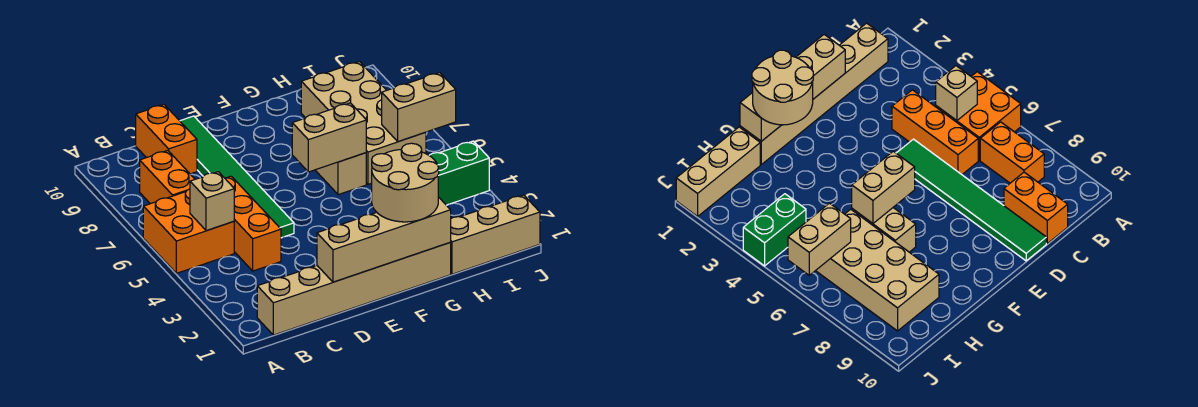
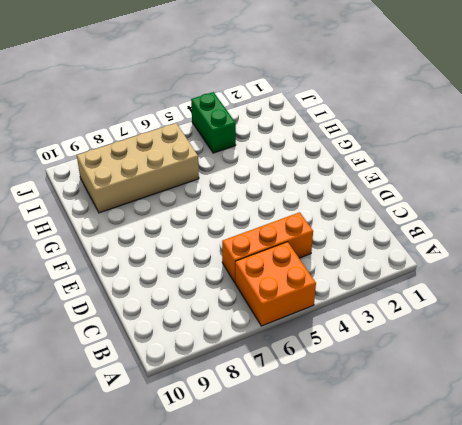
none -> tan brick B1:G1 level 1
none -> orange brick B7:B8 level 1
none -> orange brick C9:C10 level 1

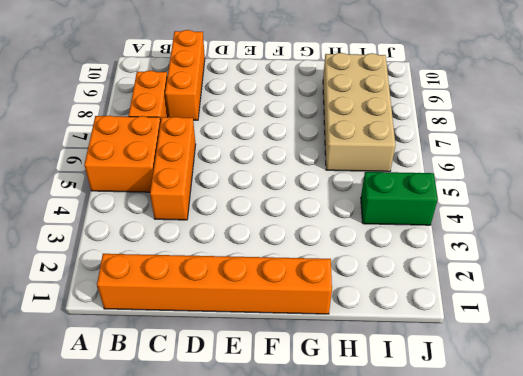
orange brick B1:G1 level 1 -> tan brick B1:G1 level 1
orange brick C8:C10 level 1 -> orange brick C9:C10 level 1
none -> green tile D5:D10 level 1
none -> tan brick G6:G7 level 1
none -> tan brick H1:J1 level 1

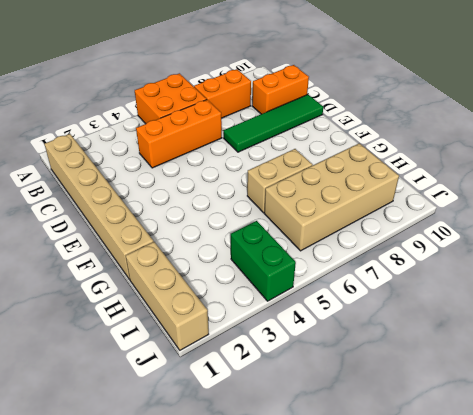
green tile D7:D10 level 1 -> green tile D5:D10 level 1
none -> tan brick B5 level 2
none -> tan brick D1:G1 level 2
none -> tan brick F6:G6 level 2

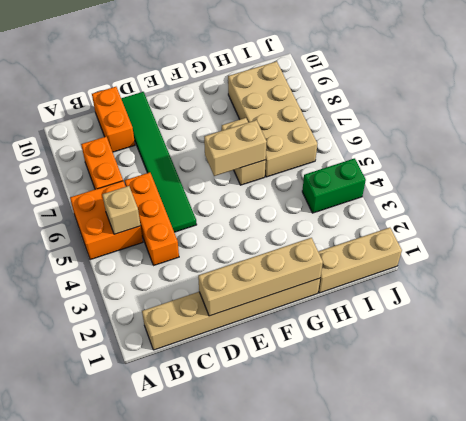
none -> tan brick I6:J6 level 2
none -> tan round brick F1:G2 level 3

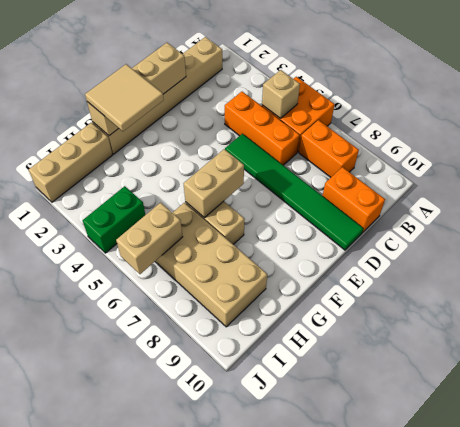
tan tile F1:G2 level 3 -> tan round brick F1:G2 level 3

